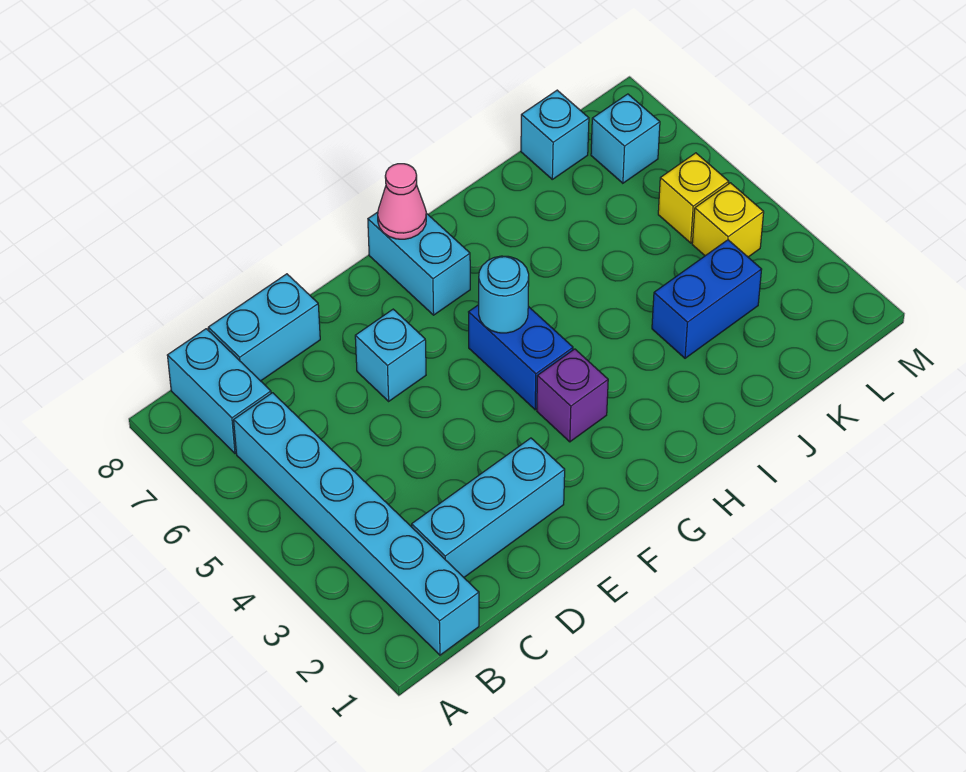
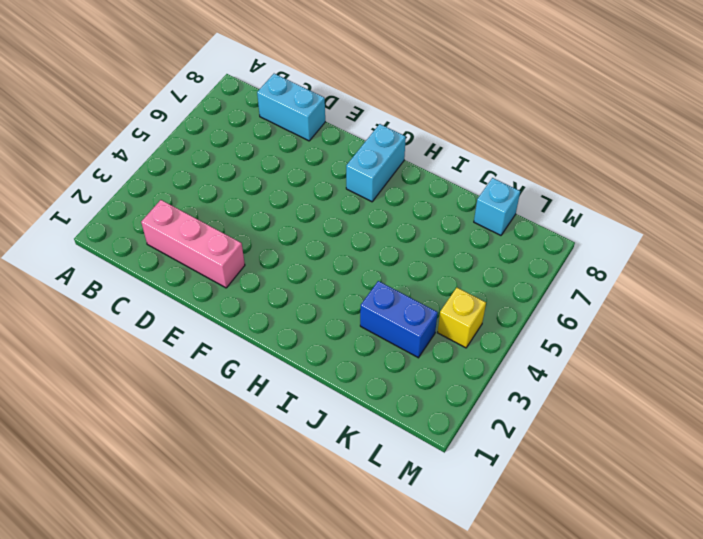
pink brick C2:E2 level 1 -> cyan brick C2:E2 level 1
none -> cyan brick B1:B6 level 1
none -> cyan brick B7:B8 level 1
none -> cyan brick E6 level 1

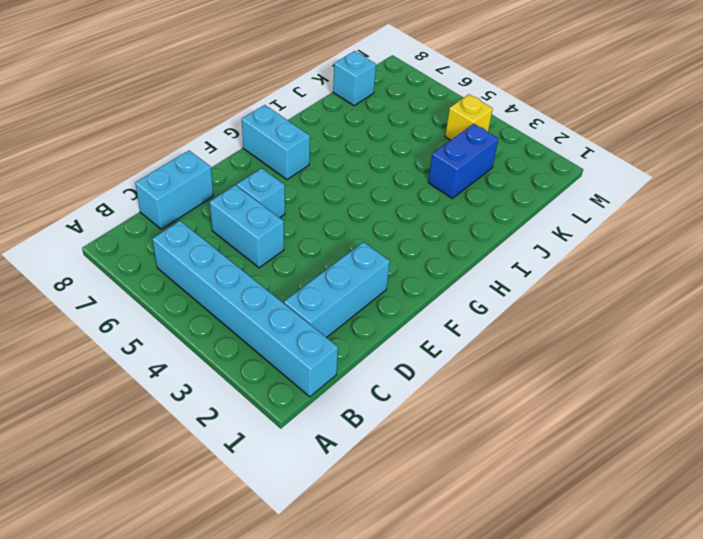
cyan brick D5:D6 level 1 -> cyan brick B7:B8 level 1
none -> purple brick G3 level 1
none -> blue brick G4:G5 level 1
none -> yellow brick L5 level 1

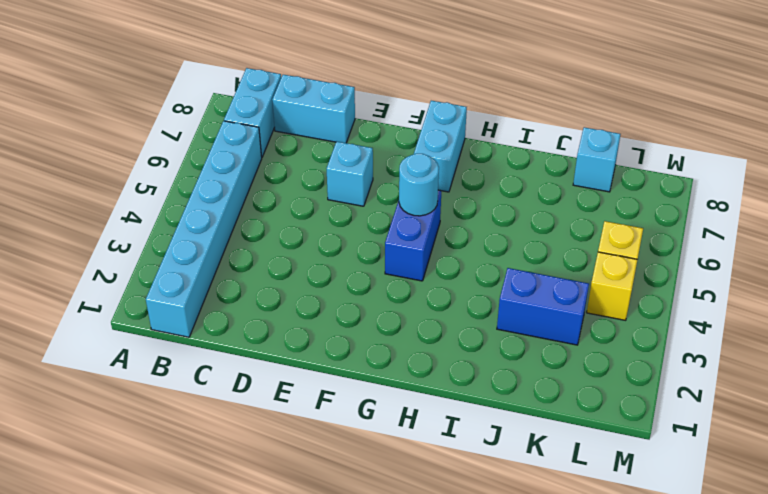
none -> cyan brick C2:E2 level 1
none -> purple brick G3 level 1
none -> cyan brick L7 level 1

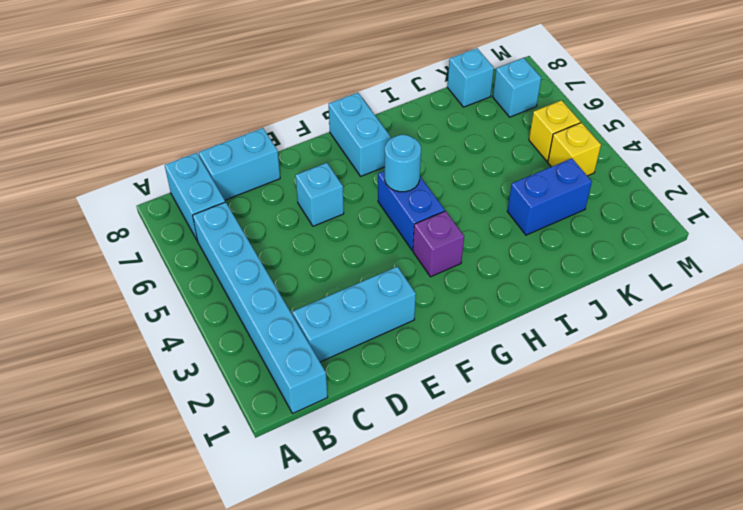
none -> pink cone G8 level 2

